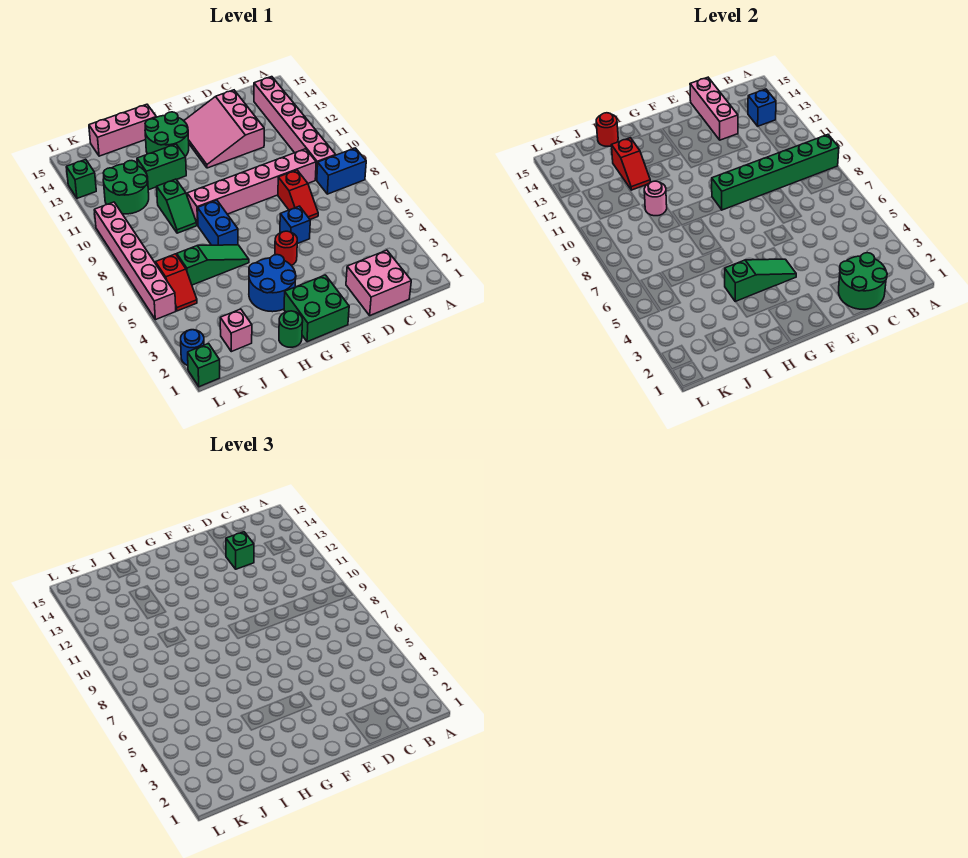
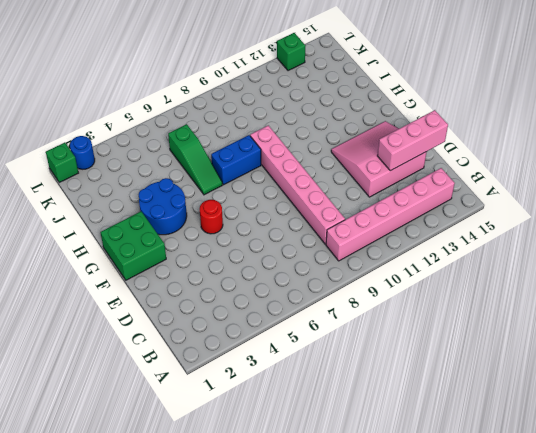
none -> blue brick A8:B8 level 1
none -> pink brick C1:D2 level 1
none -> red slope D7:D8 level 1 top 8
none -> blue brick E6 level 1

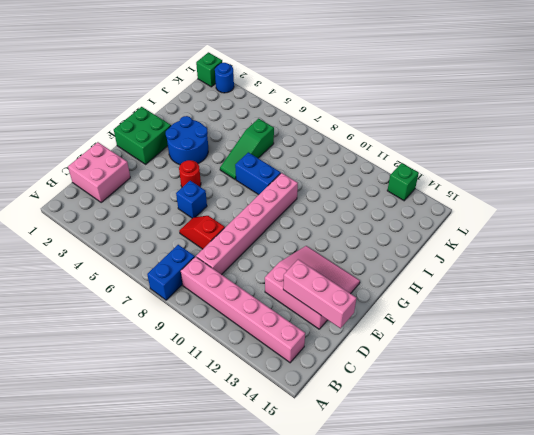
none -> green round brick G13:H14 level 1
none -> green round brick H1 level 1
none -> green brick H12:I12 level 1
none -> pink brick H15:J15 level 1

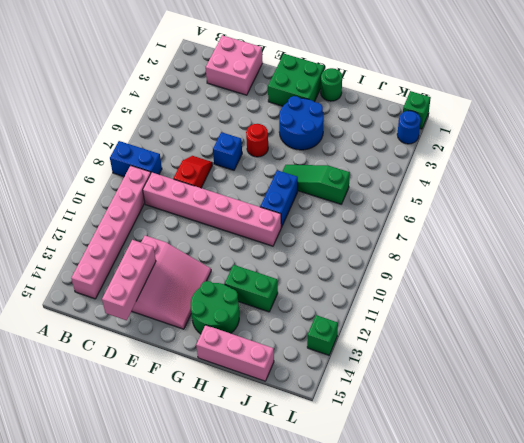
none -> green slope I9:I10 level 1 top 10
none -> pink brick J2 level 1
none -> green round brick J11:K12 level 1
none -> red slope K5:K6 level 1 top 6

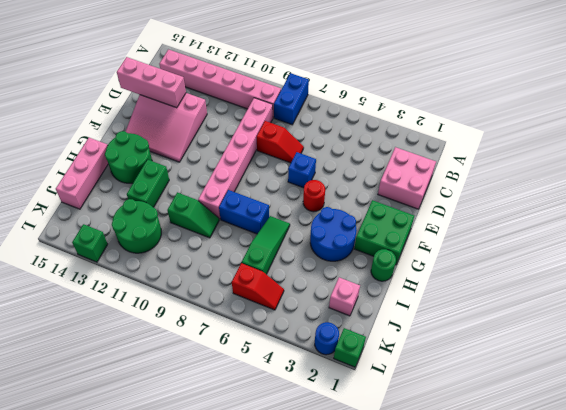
none -> pink brick L5:L10 level 1
none -> green brick A9:F9 level 2
none -> blue brick B13 level 2
none -> green round brick C1:D2 level 2

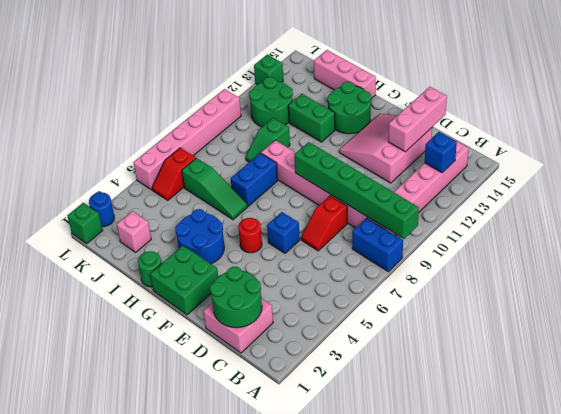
none -> green slope F4:H4 level 2 top H
none -> pink round brick I10 level 2
none -> red slope I12:I13 level 2 top 13
none -> red round brick I15 level 2

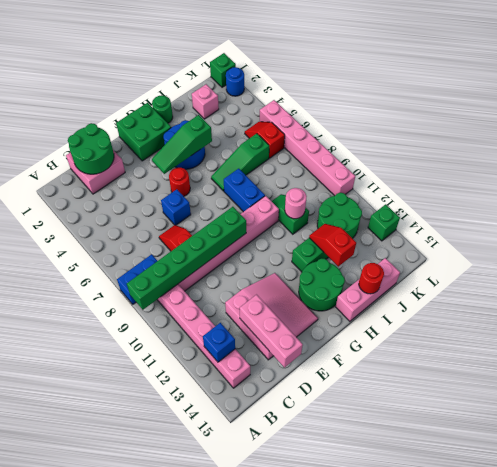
none -> green brick D13 level 3

